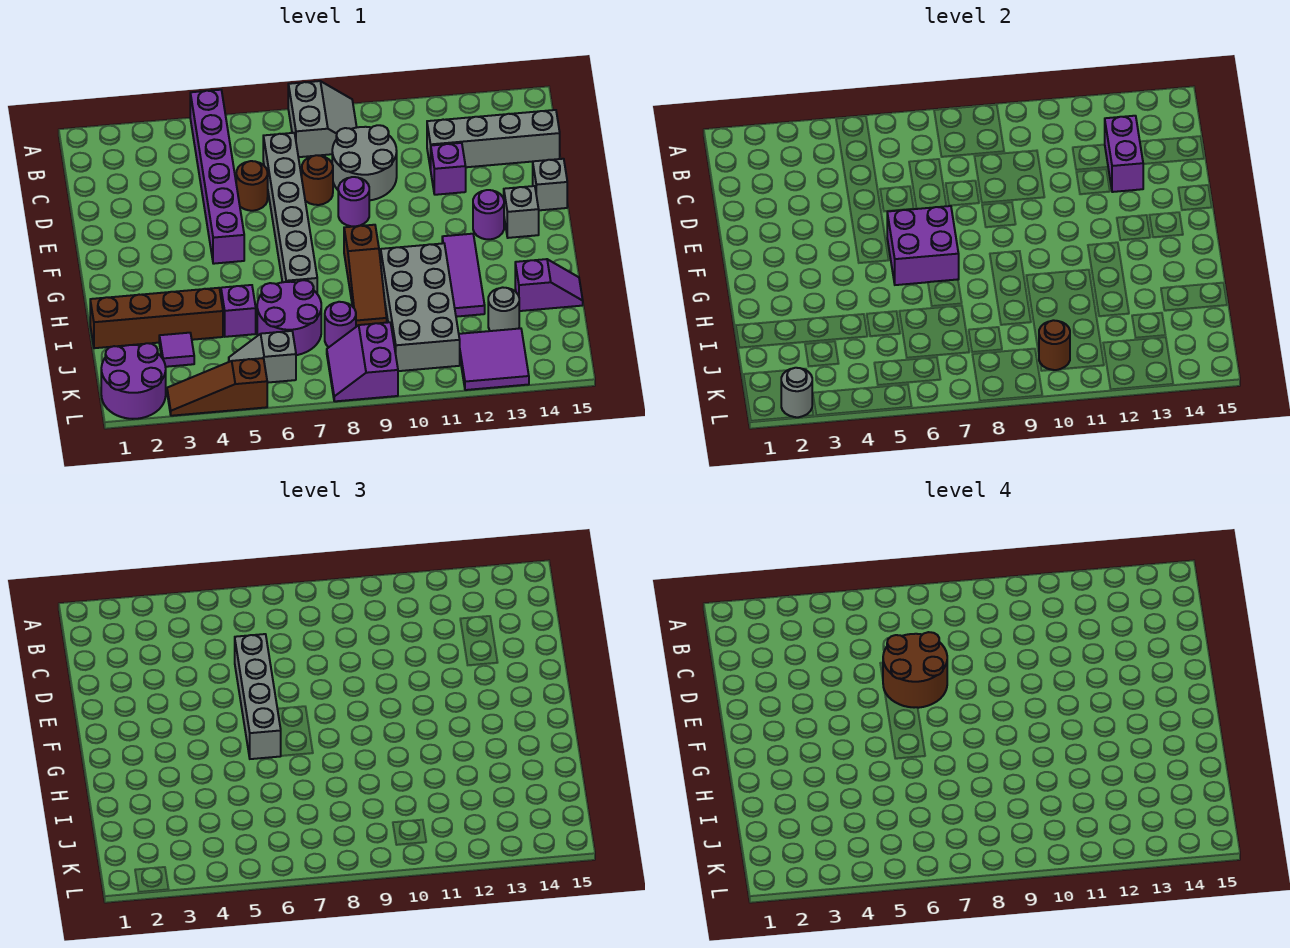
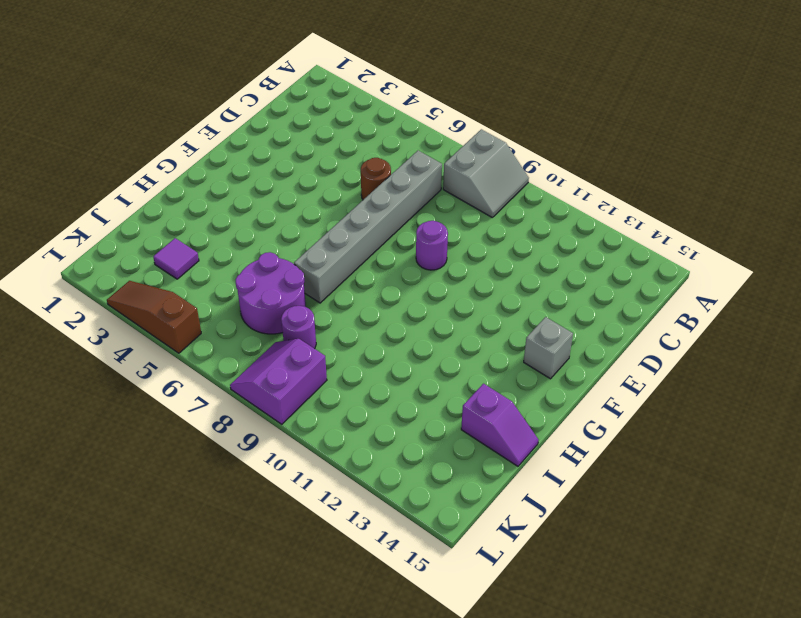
none -> purple brick A5:F5 level 1
none -> grey round brick C9:D10 level 1
none -> grey brick C12:C15 level 1
none -> brown round brick D8 level 1

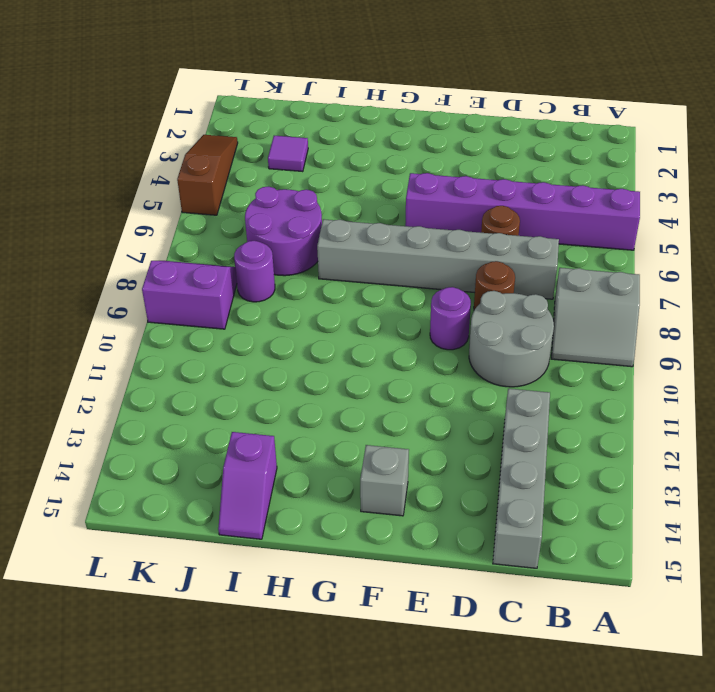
none -> purple brick D12 level 1
none -> grey brick E15 level 1
none -> purple round brick F13 level 1
none -> brown slope G9:I9 level 1 top G

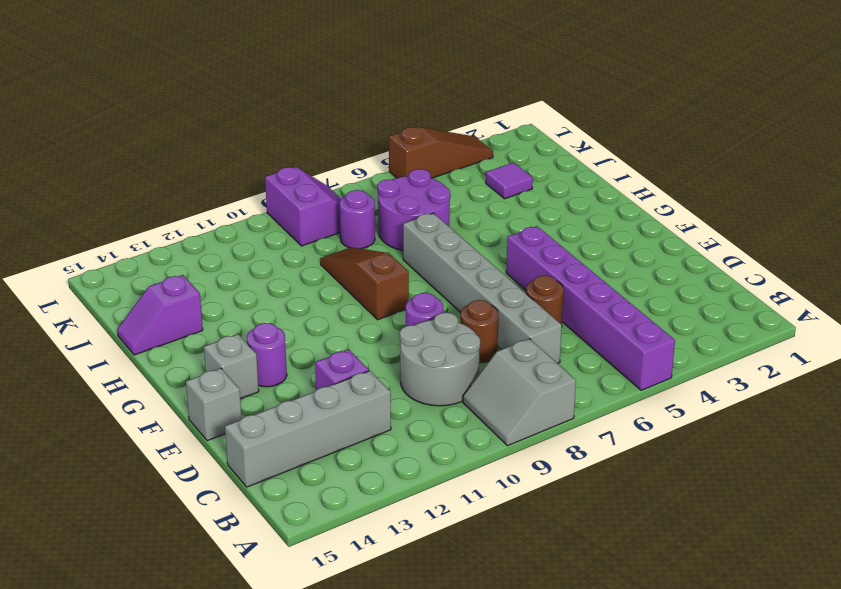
none -> purple tile G12:I12 level 1
none -> grey brick H10:K11 level 1
none -> brown brick I1:I4 level 1
none -> purple brick I5 level 1

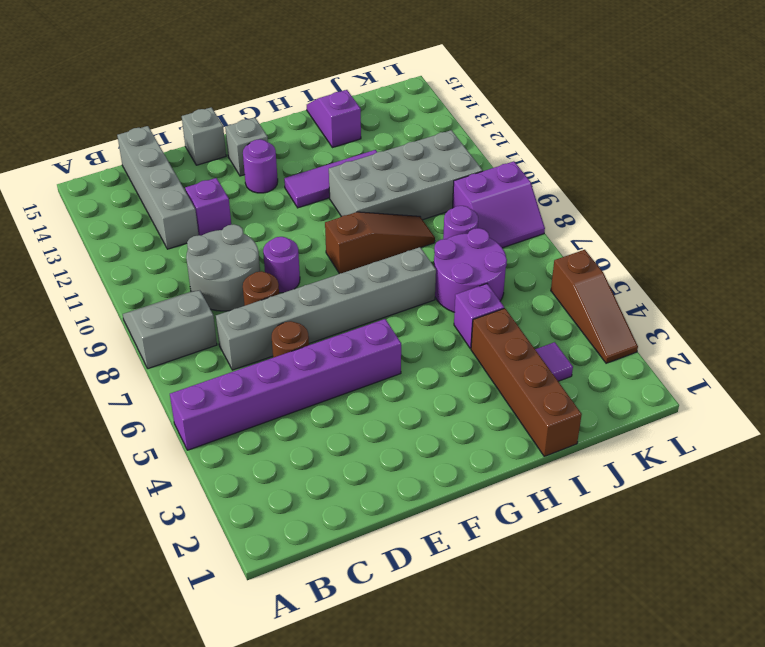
none -> grey round brick J13 level 1
none -> purple round brick K1:L2 level 1
none -> grey slope K5:K6 level 1 top 6
none -> purple tile K12:L13 level 1

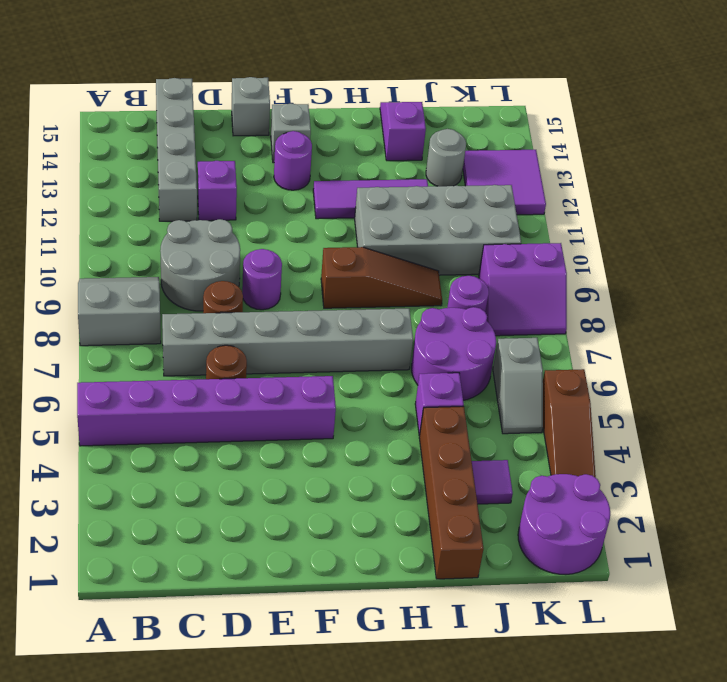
none -> purple brick C13:D13 level 2
none -> purple brick F6:G7 level 2
none -> brown round brick K10 level 2
none -> grey round brick L2 level 2

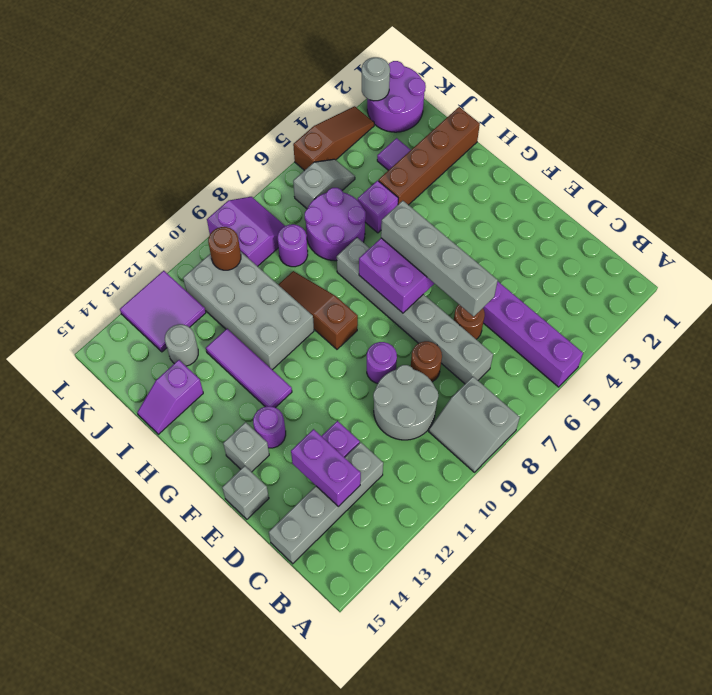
none -> brown round brick D6:E7 level 4

